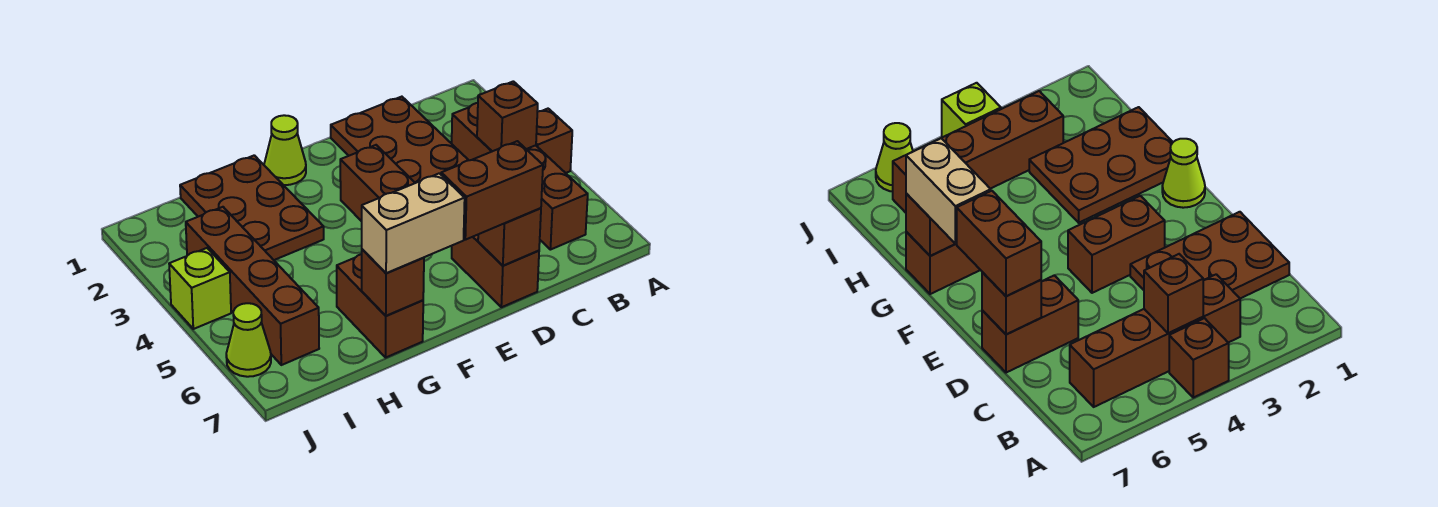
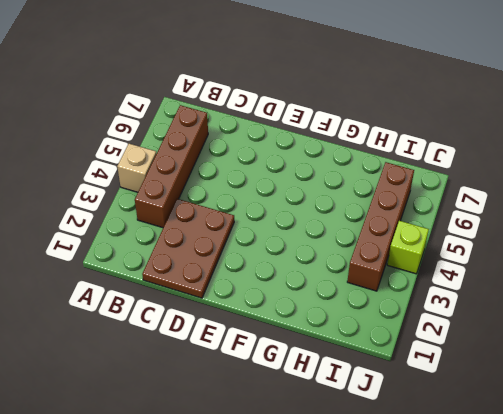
tan brick A4 level 1 -> brown brick A4 level 1
none -> brown brick D6:D7 level 1
none -> brown brick E3:E4 level 1
none -> lime cone F1 level 1

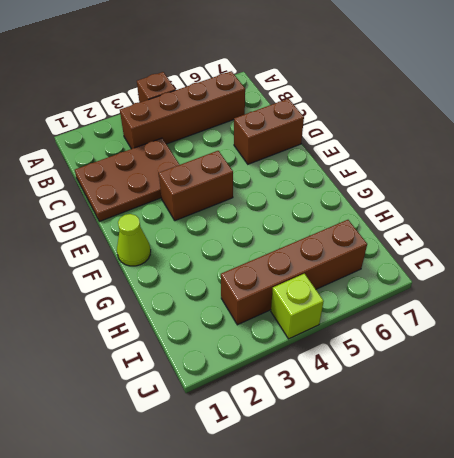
none -> brown plate G1:H3 level 1
none -> brown brick G6:G7 level 1
none -> lime cone J6 level 1

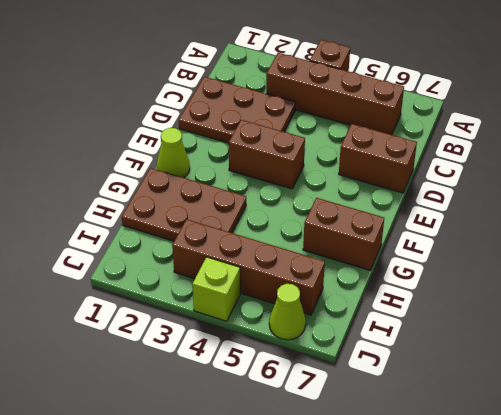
none -> brown brick B4 level 2
none -> brown brick D7 level 2
none -> brown brick G7 level 2

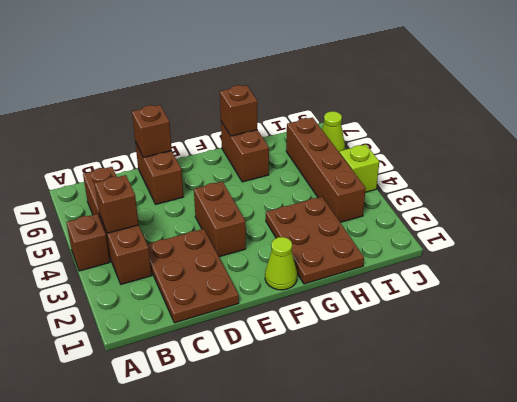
none -> brown brick D7:E7 level 3
none -> tan brick F7:G7 level 3

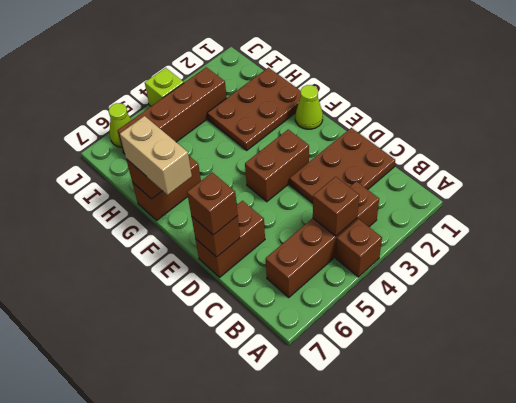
brown brick D7 level 3 -> brown brick D7:E7 level 3

